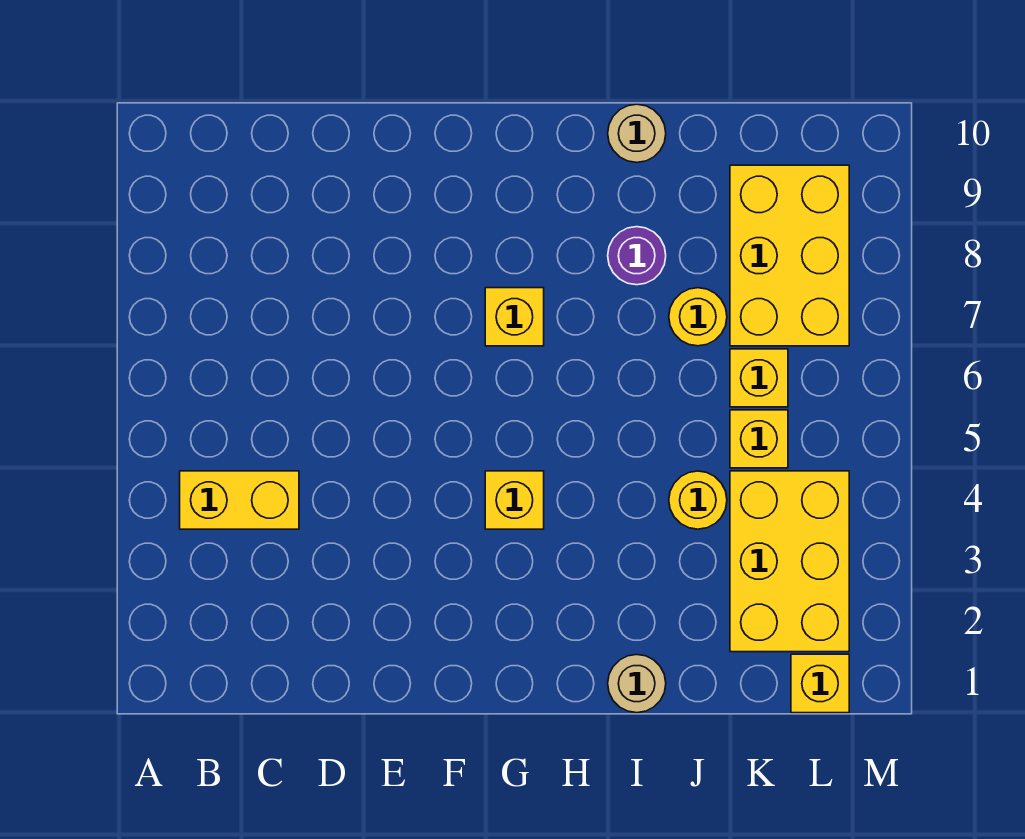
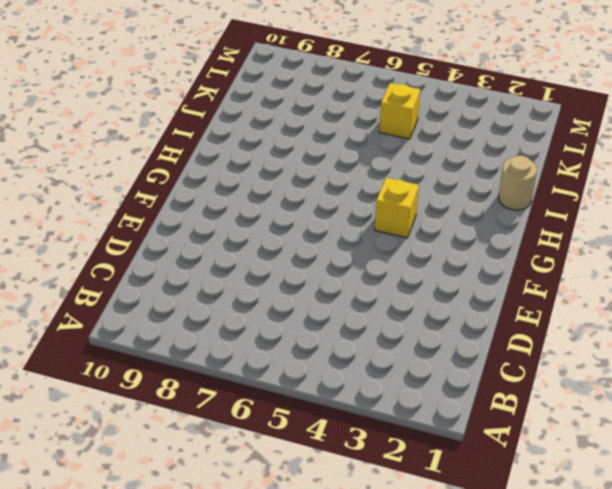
none -> yellow brick B4:C4 level 1
none -> yellow brick G7 level 1
none -> purple round brick I8 level 1

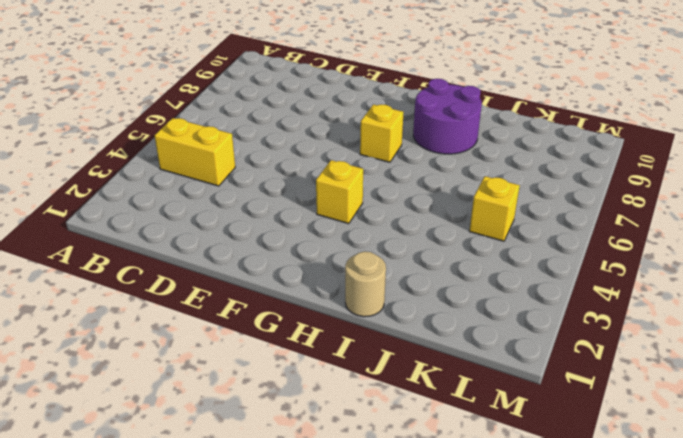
purple round brick H8:I9 level 1 -> purple round brick I8 level 1
none -> tan round brick I10 level 1
none -> yellow round brick J4 level 1
none -> yellow round brick J7 level 1

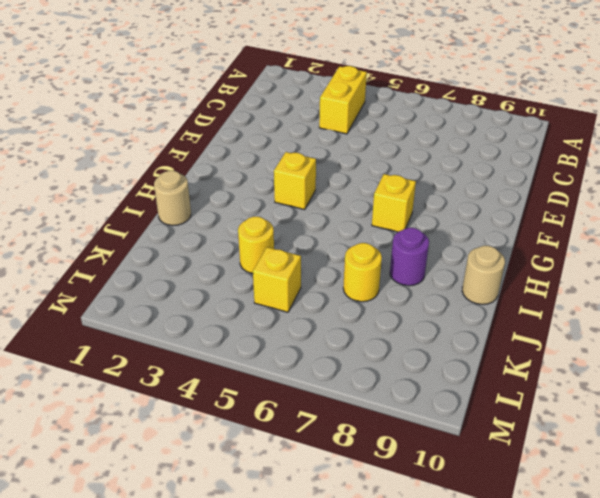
none -> yellow brick K2:L4 level 1
none -> yellow brick K6 level 1
none -> yellow brick K7:L9 level 1

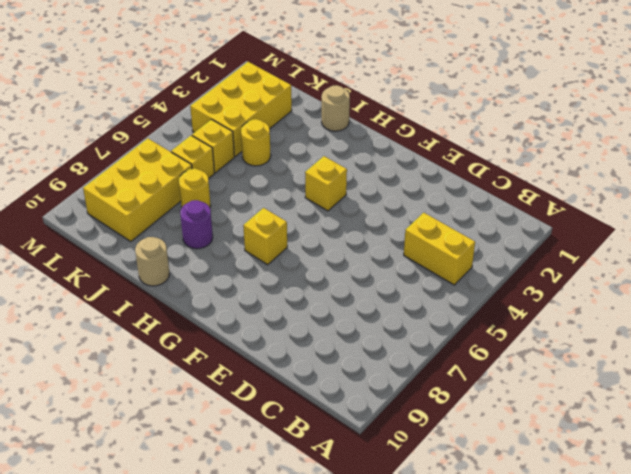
none -> yellow brick L1 level 1

